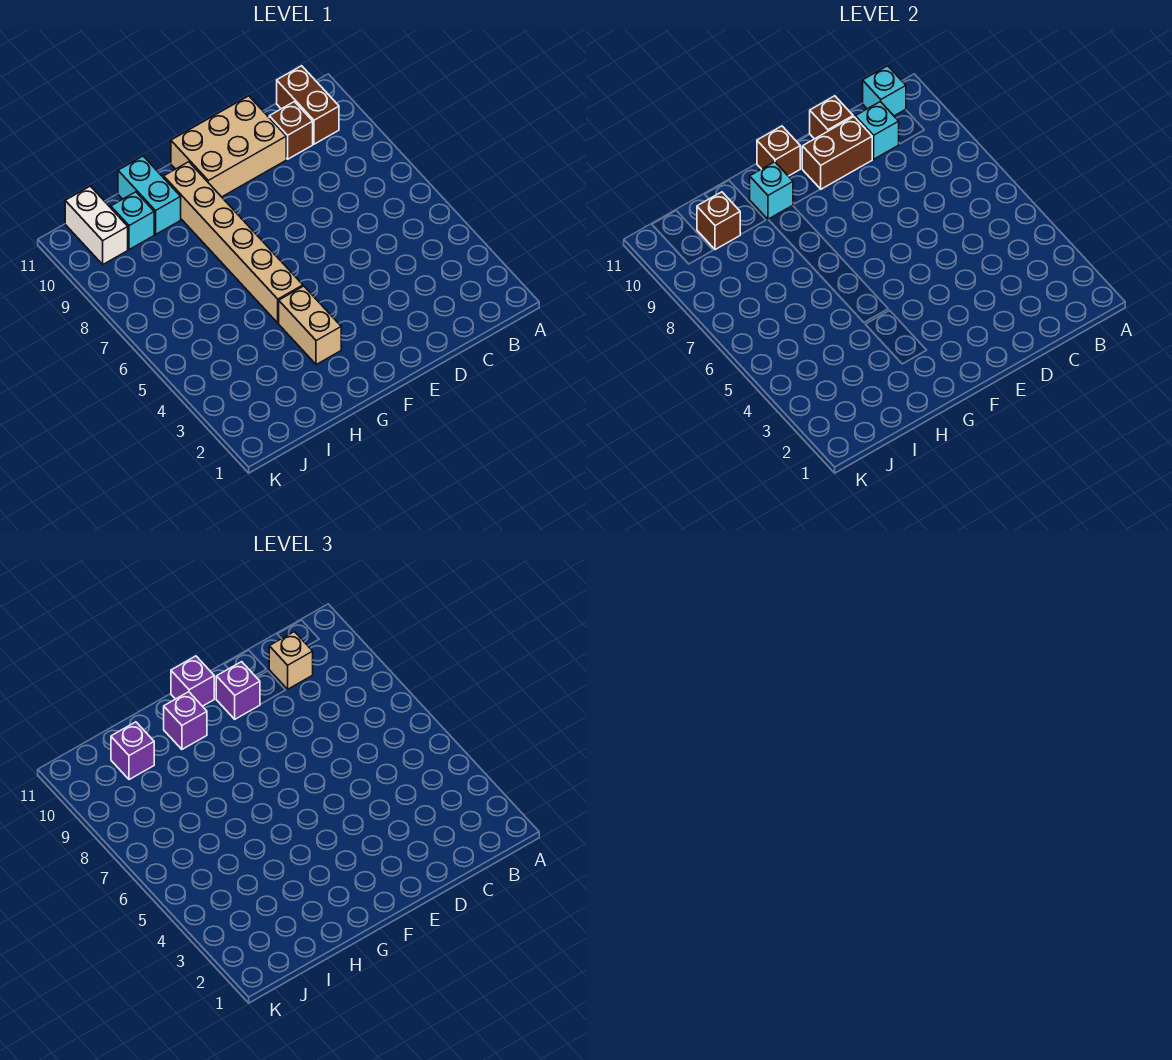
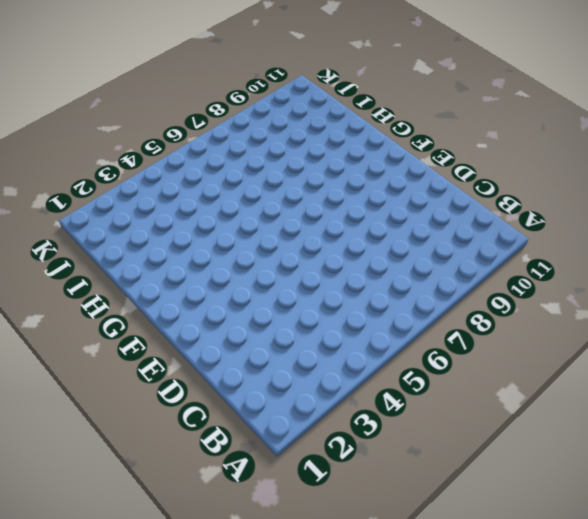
none -> brown brick B10:B11 level 1
none -> brown brick C10 level 1
none -> tan brick D10:F11 level 1

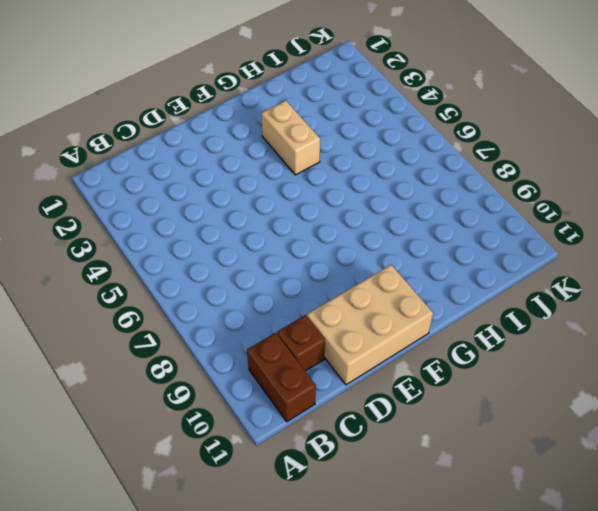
none -> tan brick G5:G10 level 1
none -> cyan brick H10:H11 level 1
none -> cyan brick I10 level 1

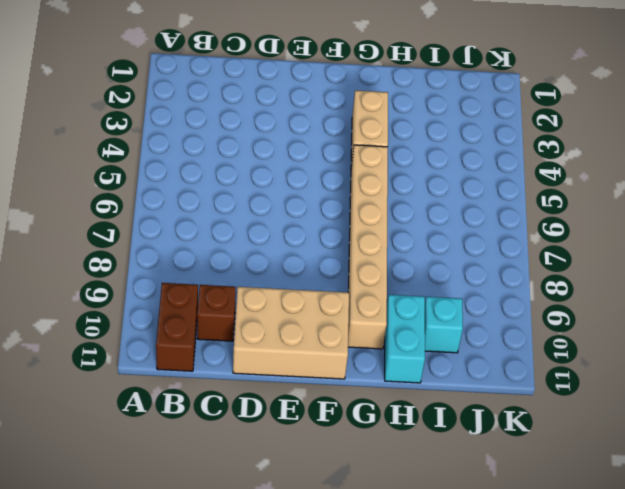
none -> white brick J10:J11 level 1
none -> cyan brick B11 level 2
none -> cyan brick C10 level 2

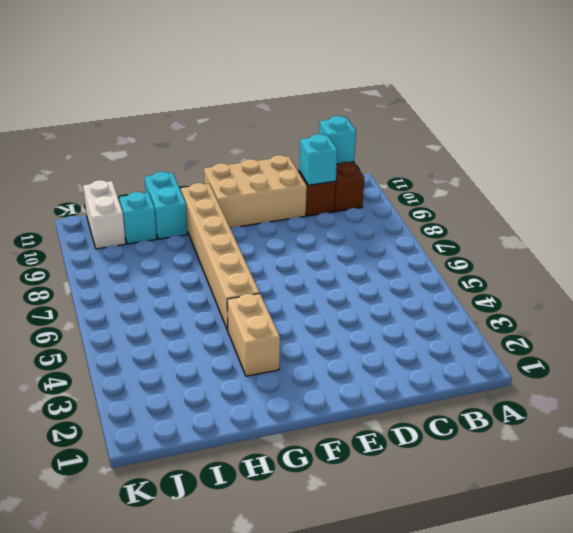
none -> brown brick D10:E10 level 2
none -> brown brick D11 level 2
none -> brown brick F11 level 2

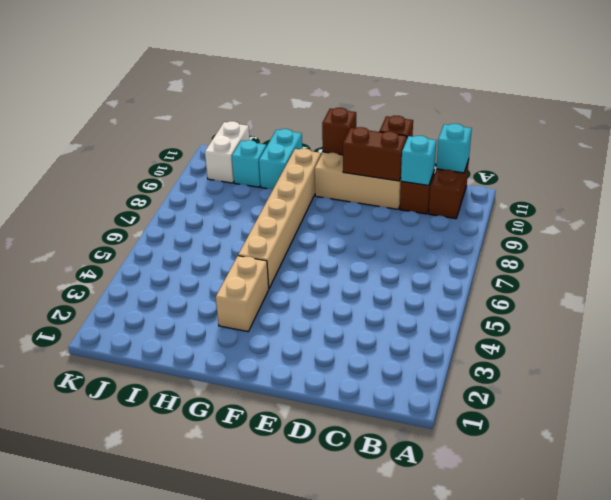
none -> cyan brick G10 level 2
none -> brown brick I10 level 2
none -> tan brick C10 level 3

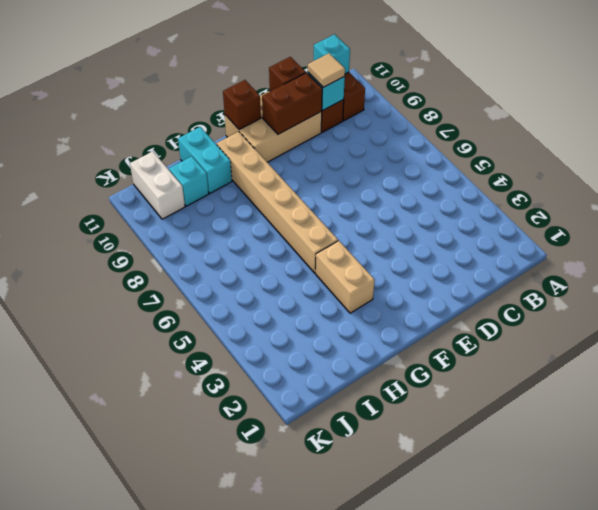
tan tile C10 level 3 -> tan brick C10 level 3
none -> cyan brick G10 level 2
none -> brown brick I10 level 2
none -> purple brick E10 level 3

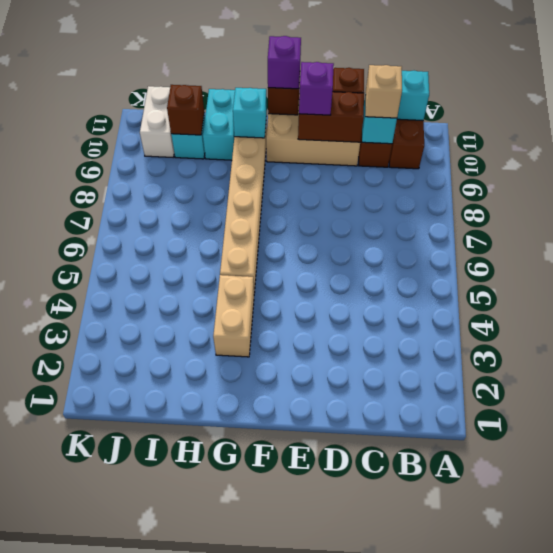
none -> purple brick G10 level 3
none -> purple brick I10 level 3

